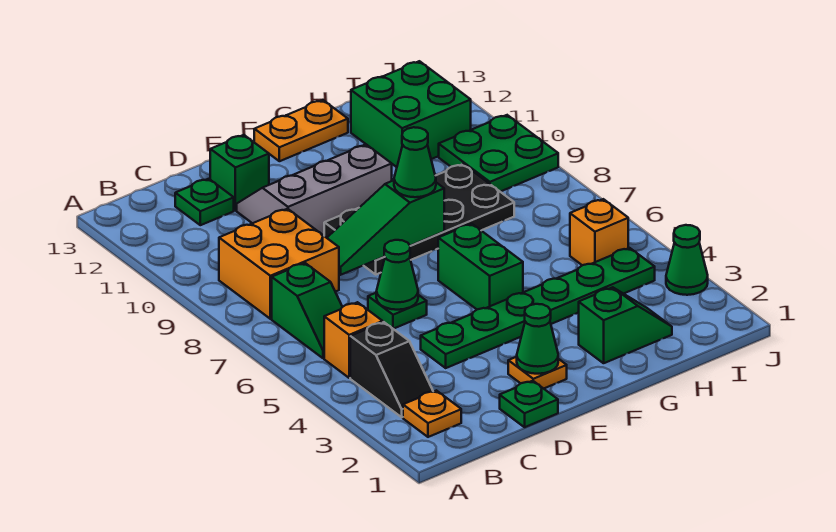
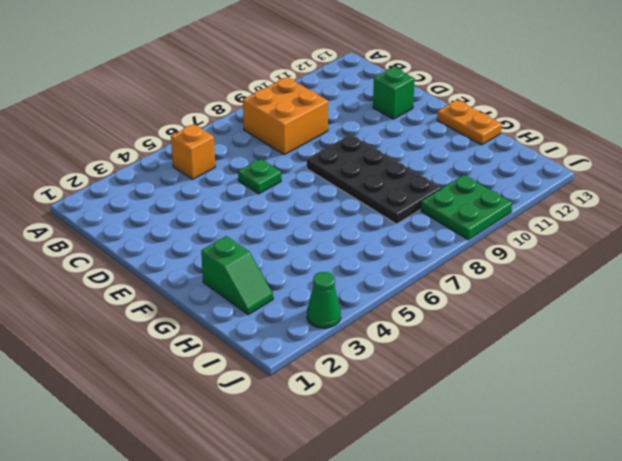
none -> orange plate B2 level 1
none -> black slope B3:B4 level 1 top 4
none -> green slope B6:B7 level 1 top 7

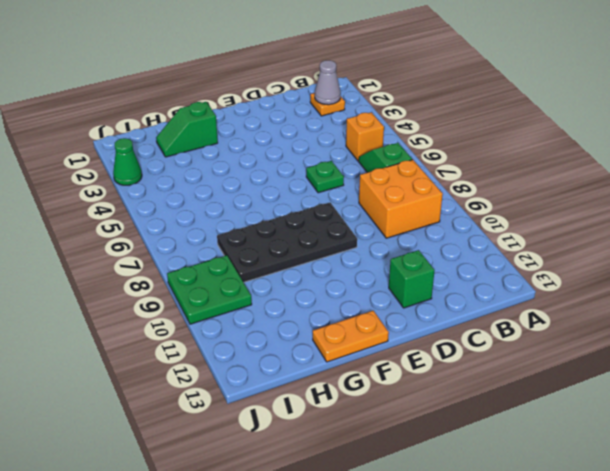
grey cone B2 level 2 -> none
none -> black slope B3:B4 level 1 top 4
none -> green plate C12 level 1
none -> green plate D1 level 1

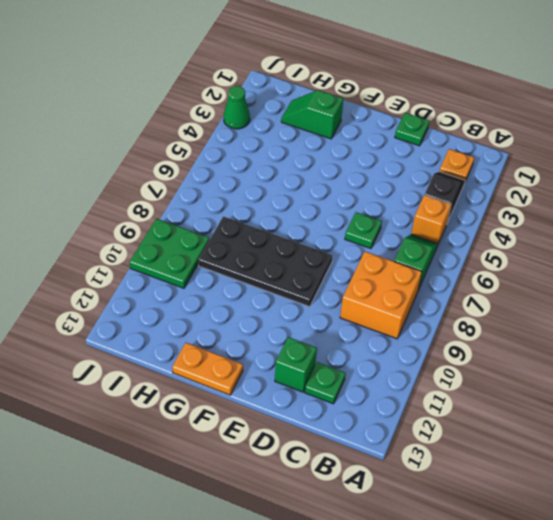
none -> green plate D4:I4 level 1
none -> grey slope D10:F11 level 1 top 10
none -> orange plate E2 level 1

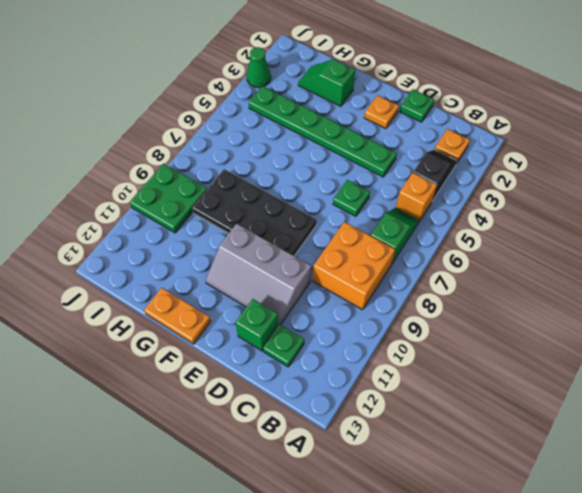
none -> green brick F5:F6 level 1
none -> green brick H11:I12 level 1
none -> orange brick I5 level 1

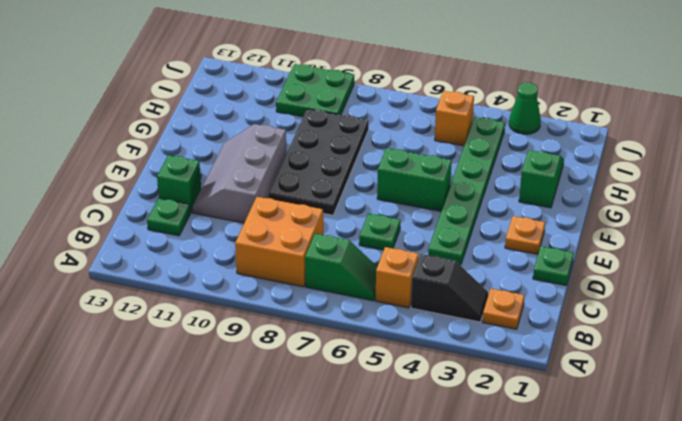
none -> orange plate F13:G13 level 1
none -> green brick H11:I12 level 1
none -> green cone D6 level 2

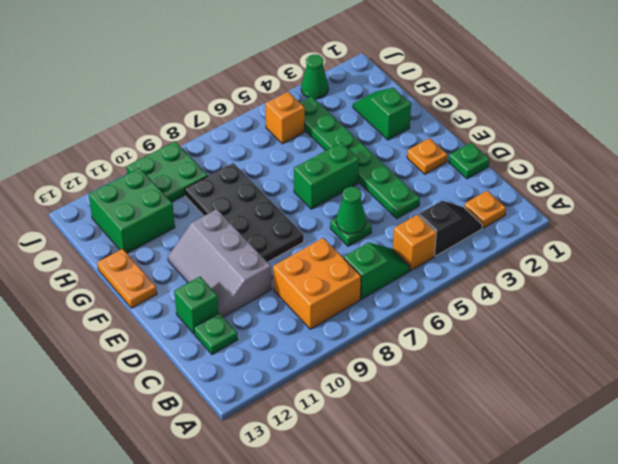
none -> green slope D8:F8 level 2 top F
none -> green cone E2 level 2
none -> green cone F8 level 3

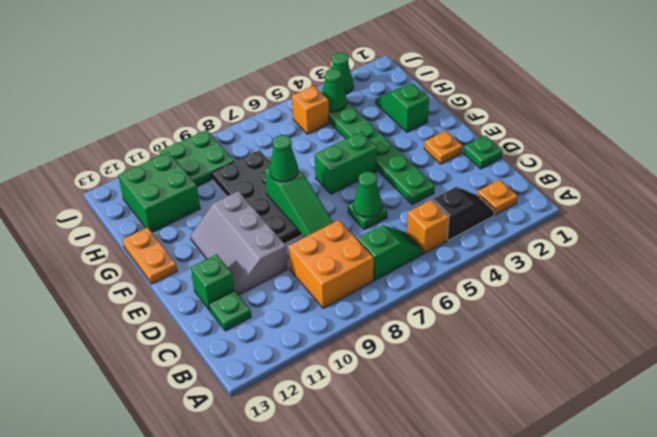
green cone I4 level 2 -> green cone E2 level 2

